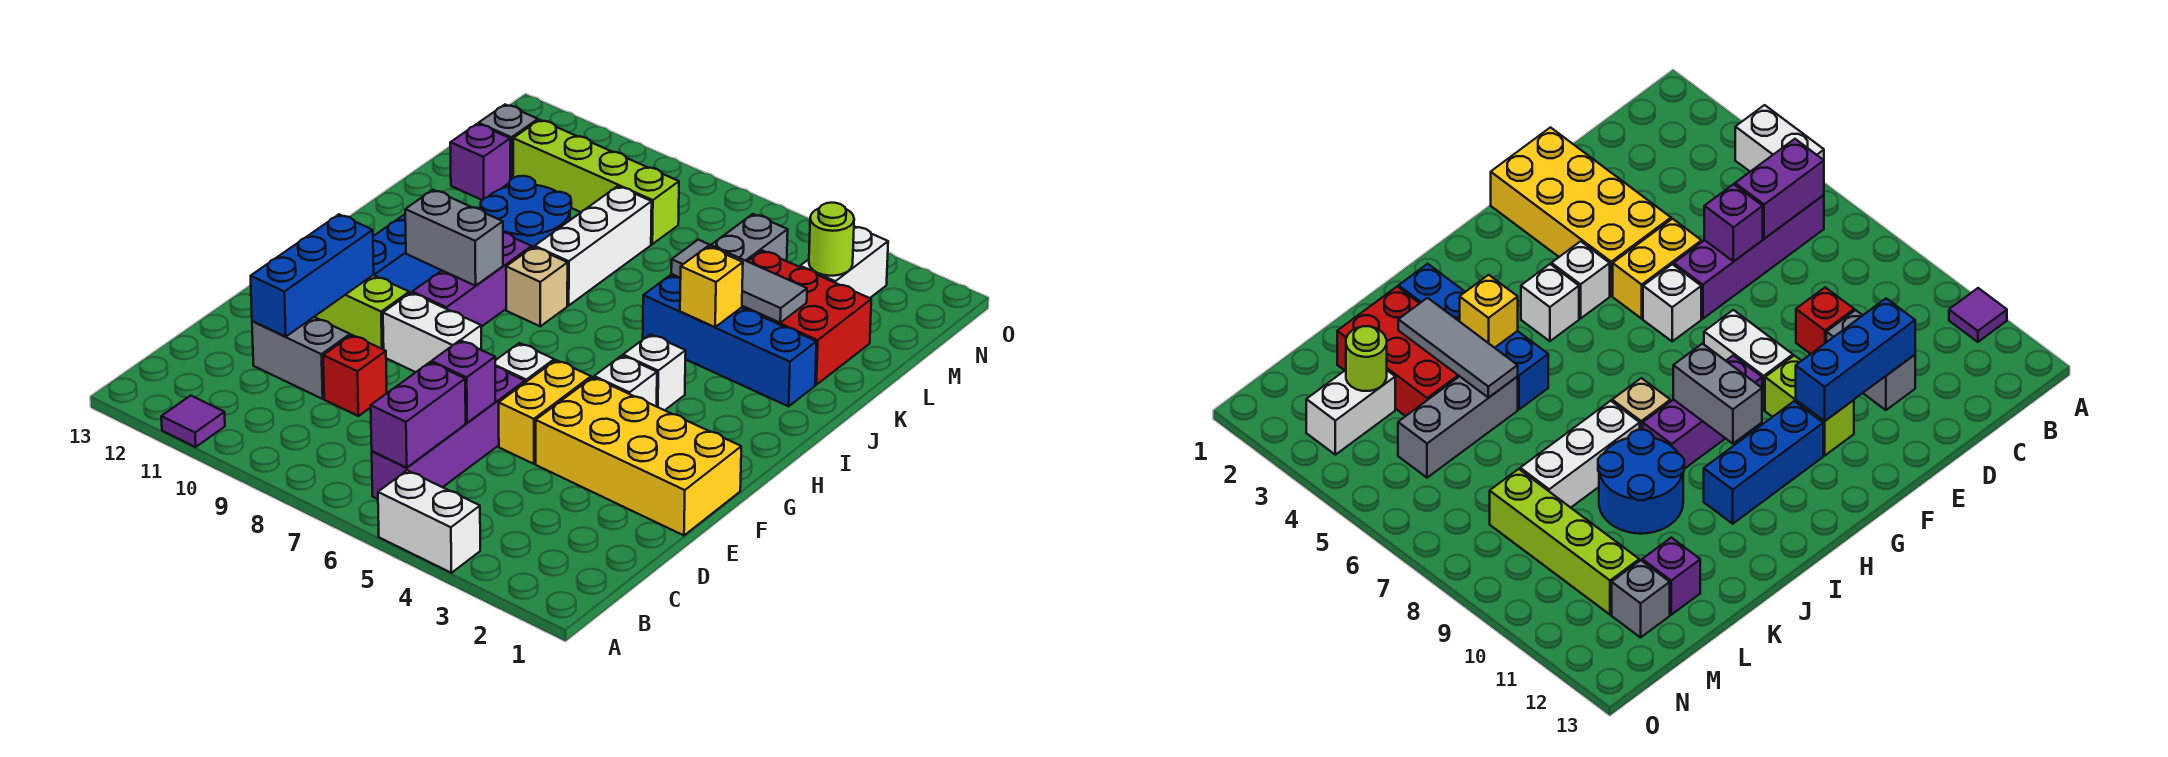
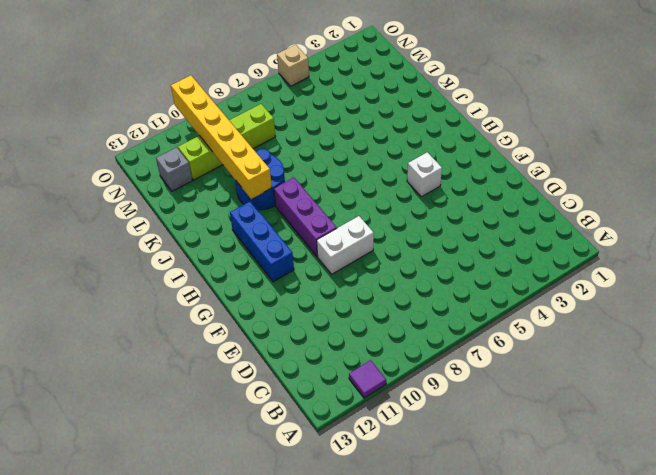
yellow brick J10:O10 level 2 -> none
tan brick O5 level 1 -> tan brick I8 level 1
none -> white brick A4:A5 level 1
none -> purple brick B6:E6 level 1
none -> red brick D9 level 1
none -> grey brick D10:D11 level 1

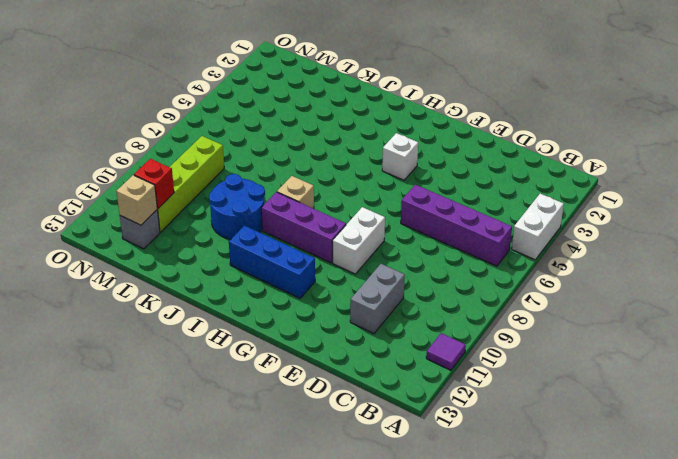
red brick M11 level 2 -> red brick D9 level 1
tan brick M12 level 2 -> none
none -> yellow brick E1:F4 level 1
none -> yellow brick E5:F5 level 1
none -> white brick F6 level 1
none -> lime brick F10:F11 level 1

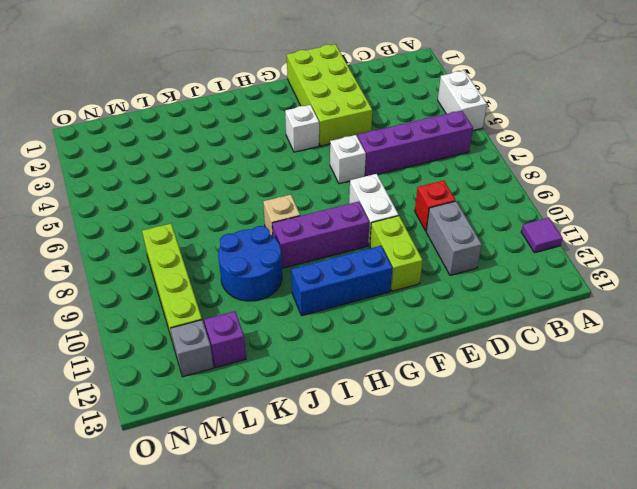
lime brick E1:F4 level 1 -> yellow brick E1:F4 level 1
none -> yellow brick E5:F5 level 1
none -> white brick H4 level 1
none -> blue brick J2:J5 level 1
none -> white brick J8:L8 level 1

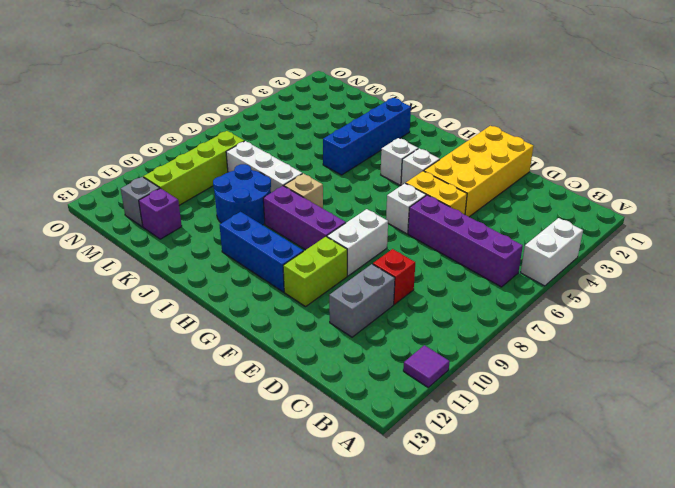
none -> red brick K2:L4 level 1
none -> grey brick K5:M5 level 1
none -> white brick M3:N3 level 1
none -> purple brick B6:C6 level 2

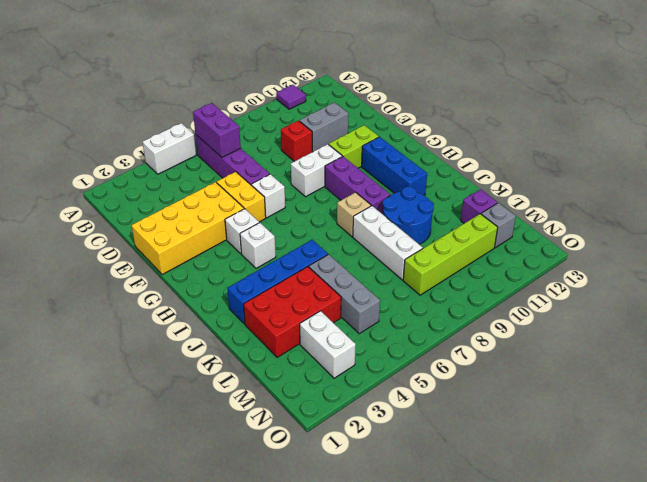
none -> purple brick D6 level 2
none -> blue brick D11:F11 level 2
none -> grey brick H9:H10 level 2
none -> yellow brick J4 level 2

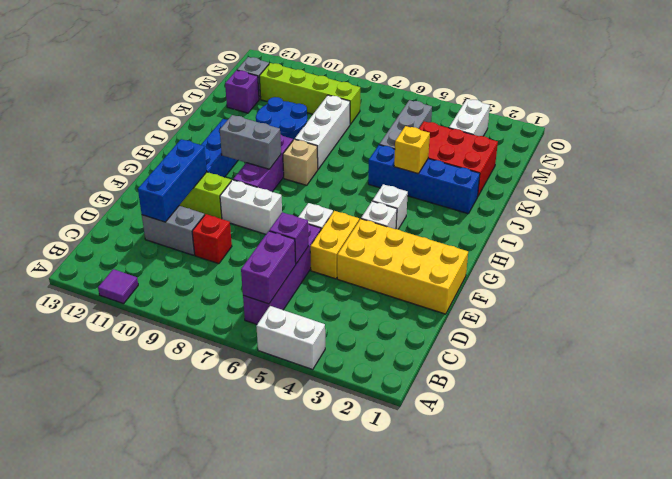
none -> grey tile K3:K5 level 2
none -> lime round brick M3 level 2

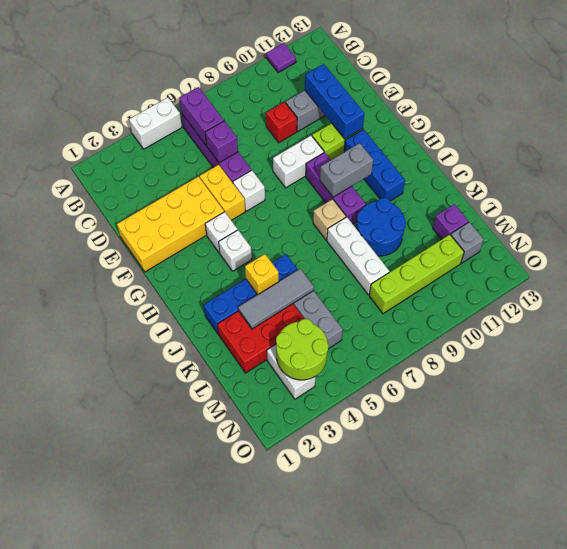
lime round brick M3:N4 level 2 -> lime round brick M3 level 2

